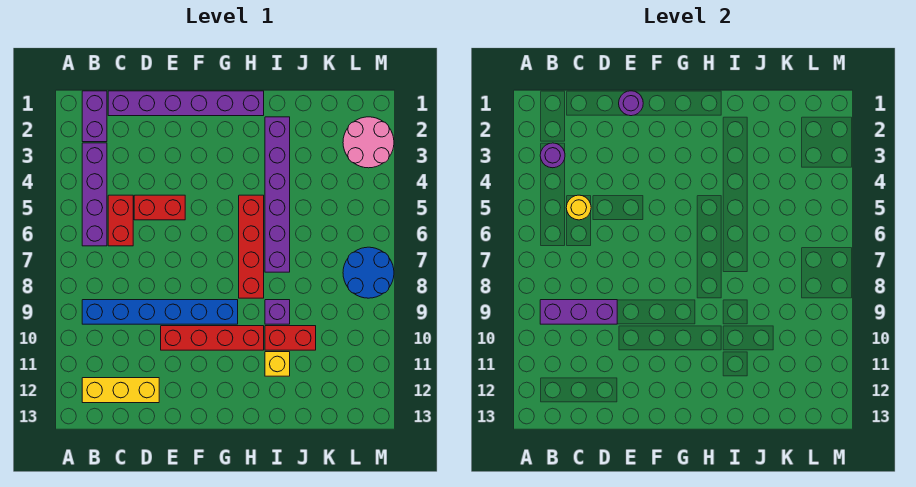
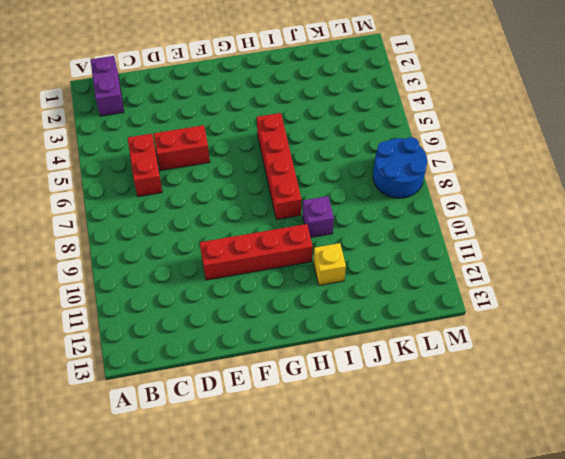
none -> purple brick B3:B6 level 1
none -> blue brick B9:G9 level 1
none -> yellow brick B12:D12 level 1

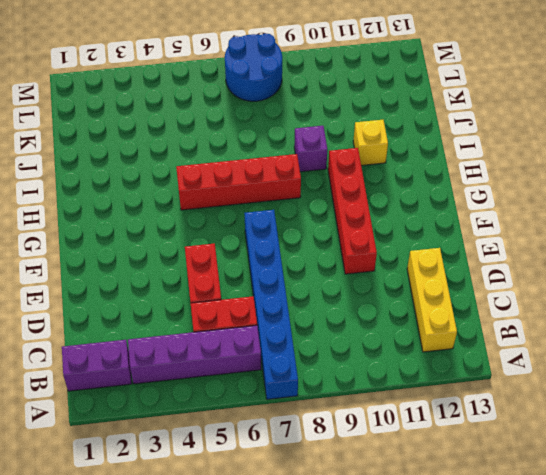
blue brick A7:F7 level 1 -> blue brick B9:G9 level 1
none -> purple brick C1:H1 level 1
none -> purple brick I2:I7 level 1
none -> red brick I10:J10 level 1

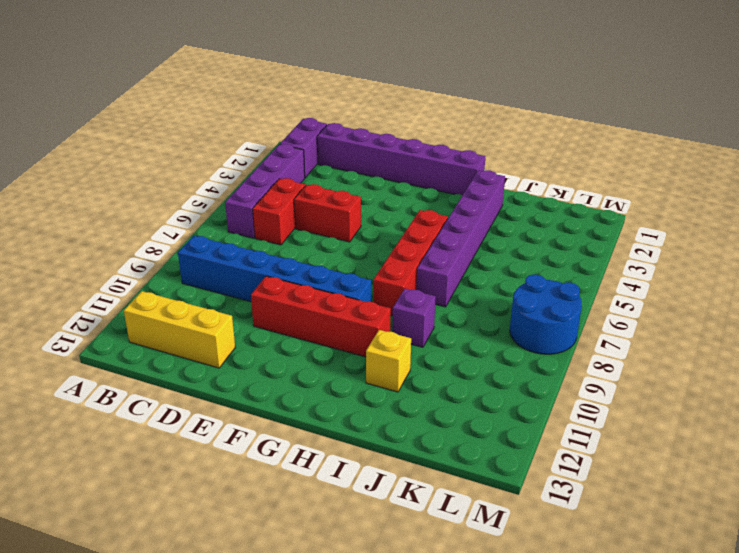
none -> red brick I10:J10 level 1
none -> pink round brick L2:M3 level 1
none -> purple round brick B3 level 2

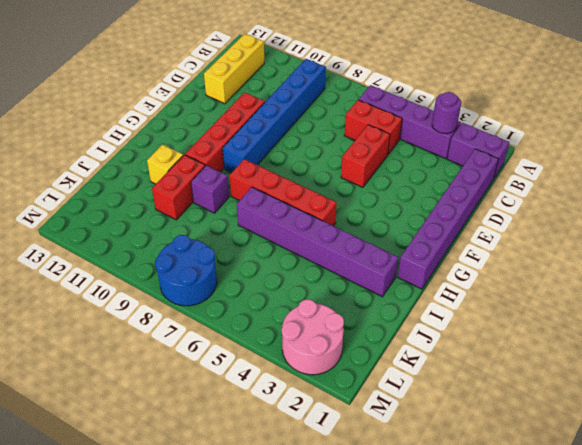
none -> purple brick B9:D9 level 2
none -> yellow round brick C5 level 2
none -> purple round brick E1 level 2

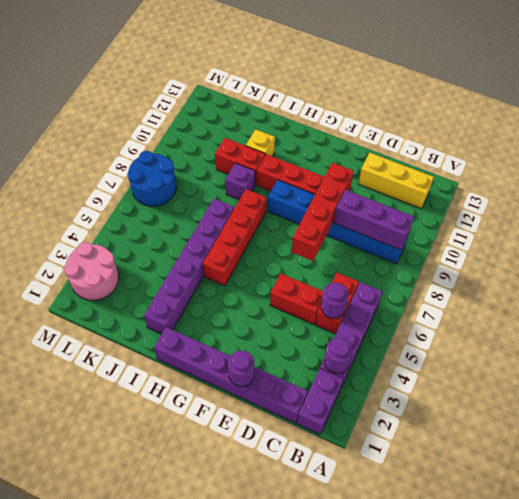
purple round brick C5 level 2 -> yellow round brick C5 level 2
red brick E7:E10 level 2 -> none

